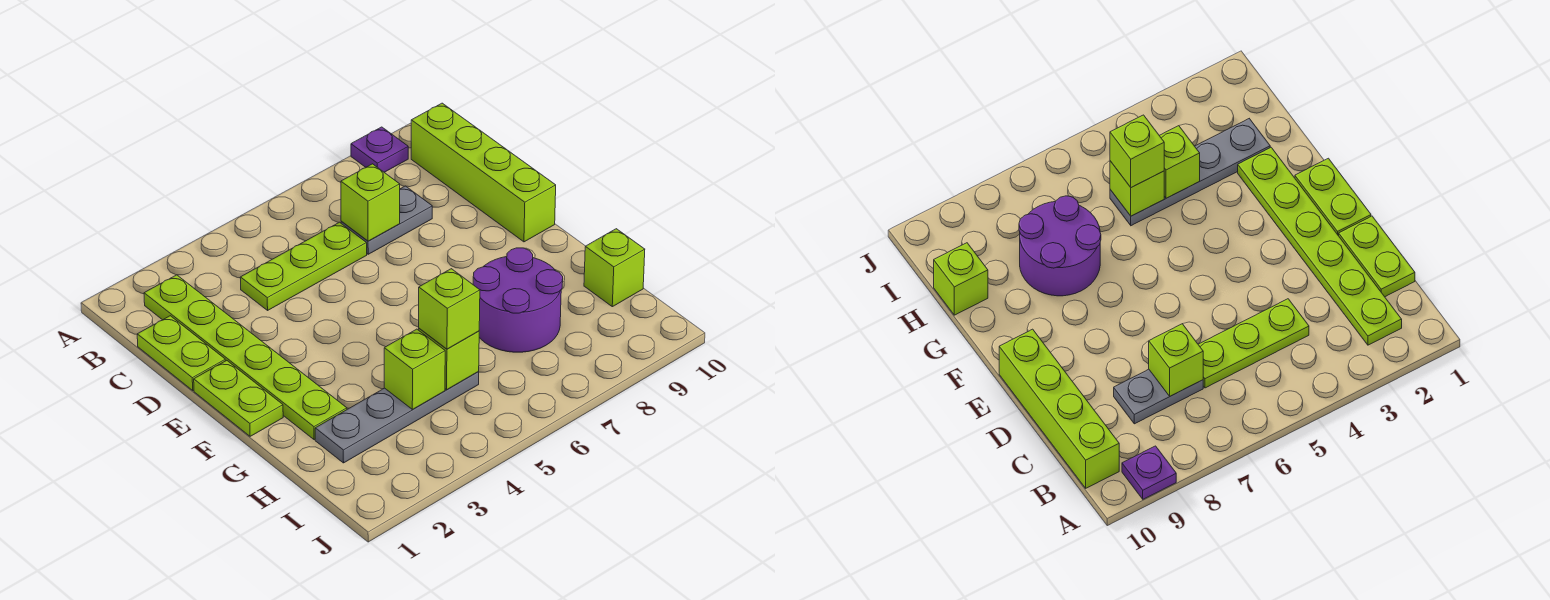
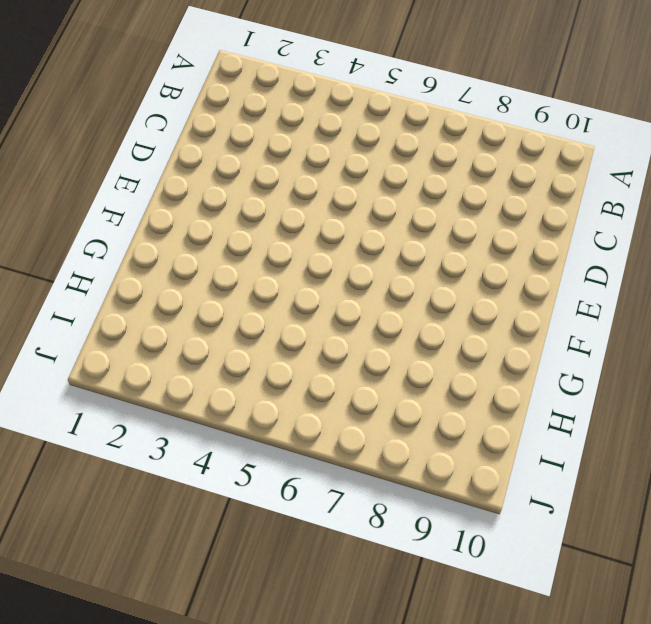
none -> purple plate A9 level 1
none -> lime plate B2:G2 level 1
none -> lime brick B10:E10 level 1

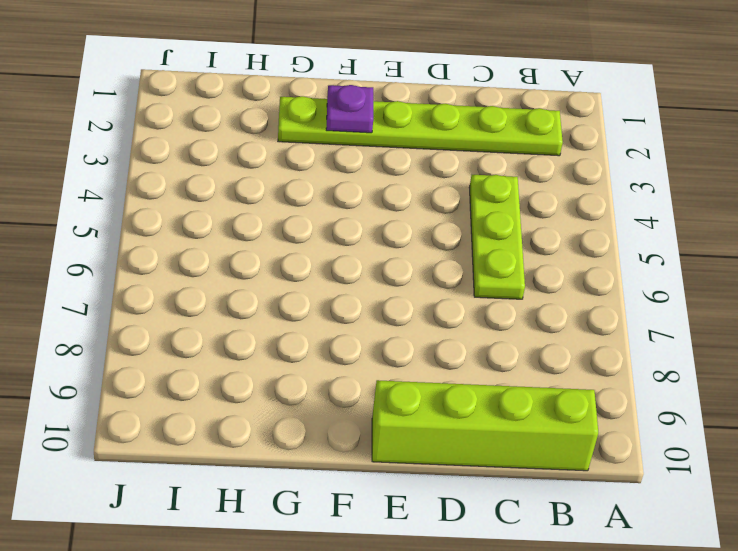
purple plate F2 level 2 -> purple plate A9 level 1
none -> lime plate C1:D1 level 1
none -> grey plate C7:C8 level 1
none -> lime plate E1:F1 level 1

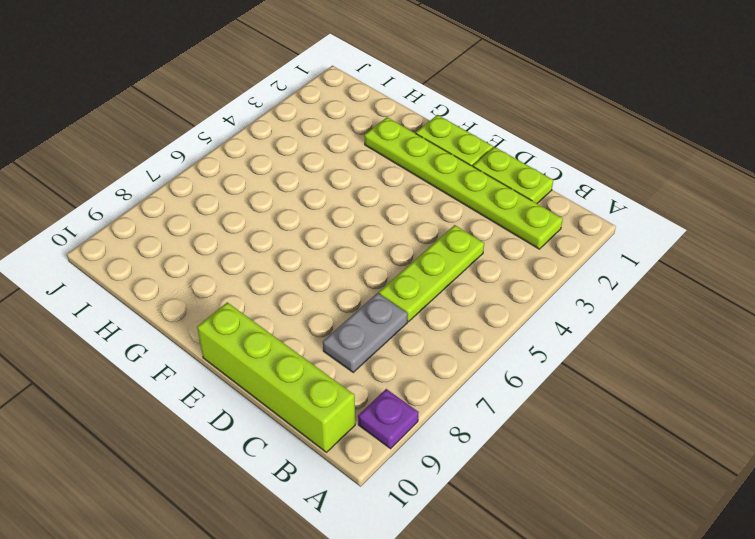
none -> purple round brick G7:H8 level 1
none -> grey plate H2:H5 level 1
none -> lime brick H10 level 1

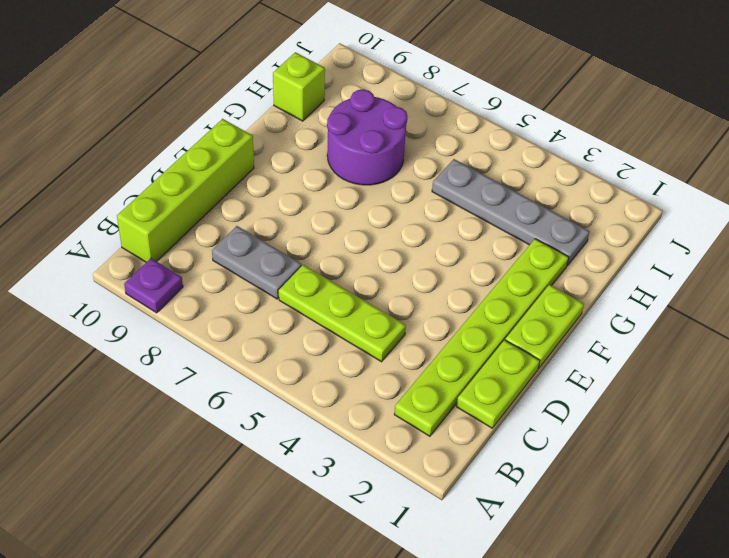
none -> lime brick C7 level 2
none -> lime brick H4 level 2
none -> lime brick H5 level 2

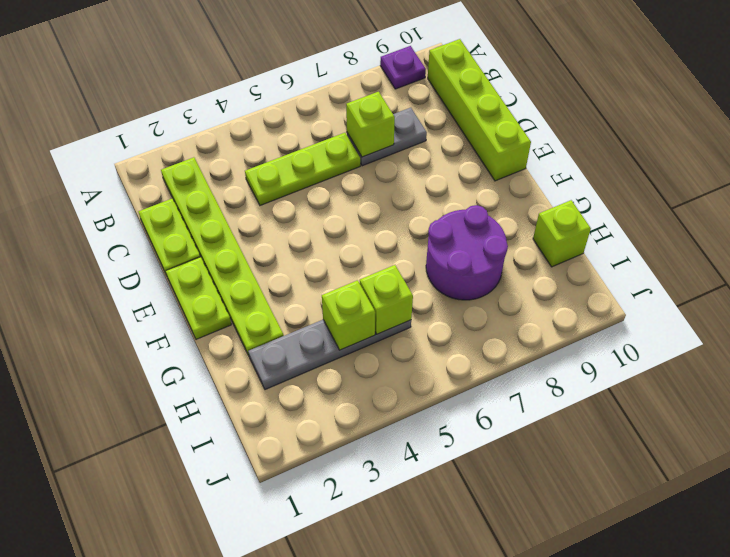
none -> lime brick H5 level 3

